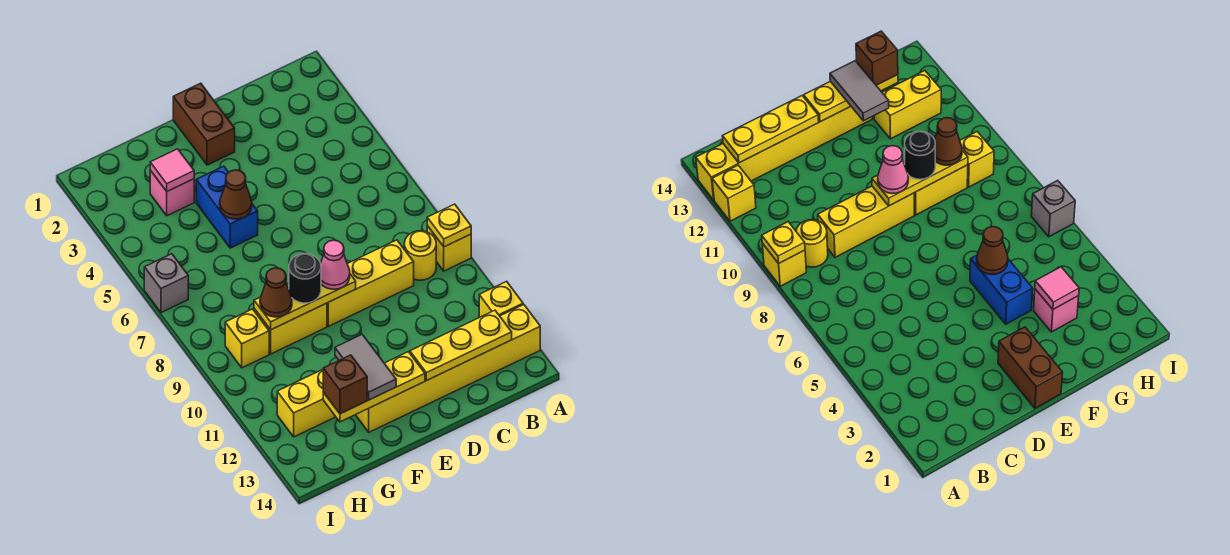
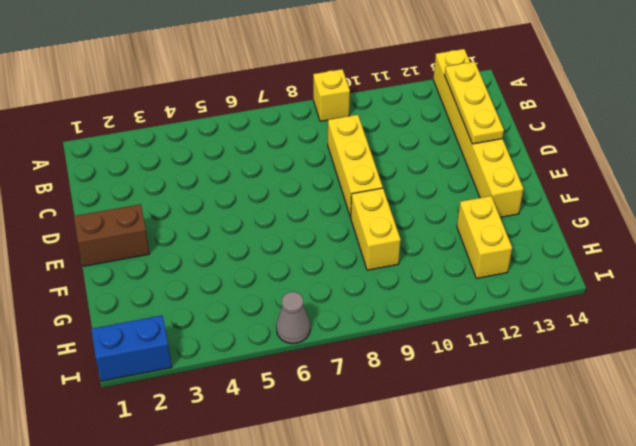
blue brick I1:I2 level 1 -> blue brick F4:F5 level 1
grey cone I6 level 1 -> grey brick I6 level 1
none -> yellow brick A12 level 1
none -> yellow round brick B9 level 1
none -> pink brick G3 level 1

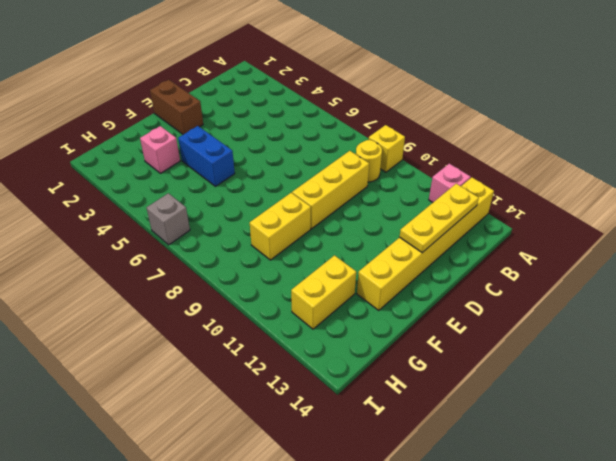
pink brick A12 level 1 -> yellow brick A12 level 1
none -> yellow brick H9 level 1
none -> yellow plate A9 level 2
none -> yellow plate E9:G9 level 2

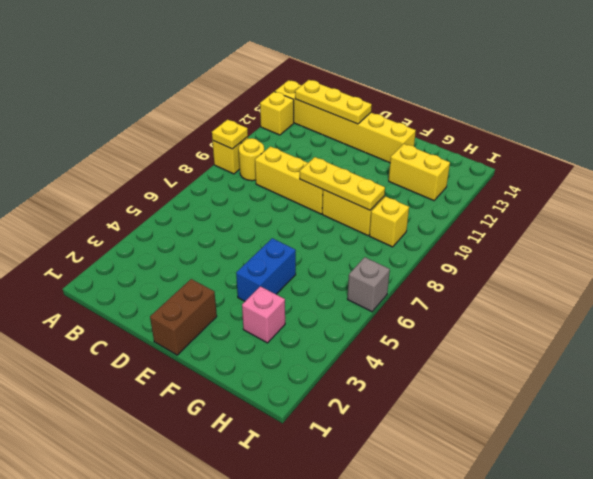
none -> yellow plate E13:G13 level 2
none -> brown cone F5 level 2
none -> pink tile G3 level 2

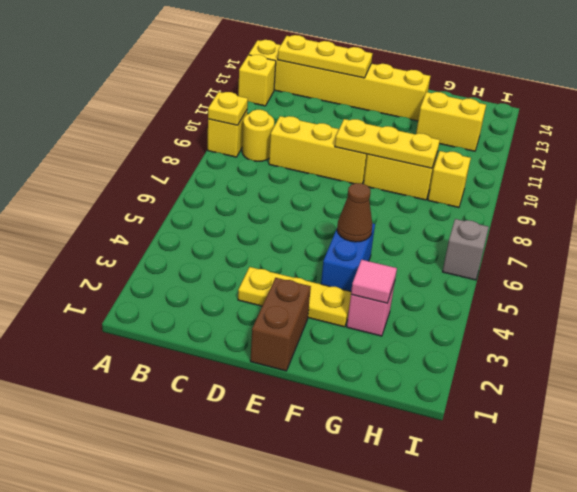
yellow plate D3:F3 level 1 -> yellow plate E13:G13 level 2
none -> pink cone E9 level 3
none -> black round brick F9 level 3
none -> grey tile F12:F13 level 3

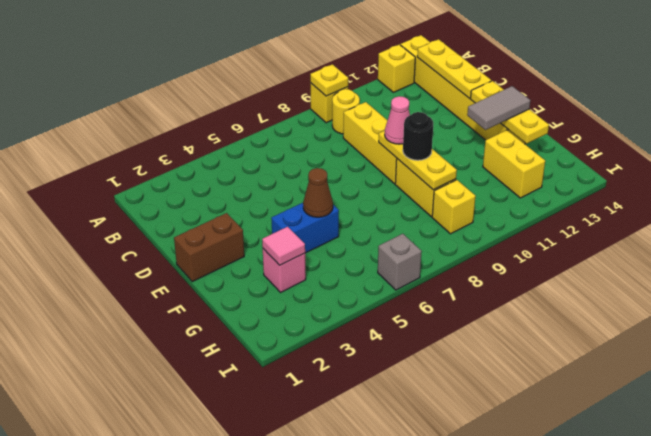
none -> brown cone G9 level 3
none -> brown brick G13 level 3

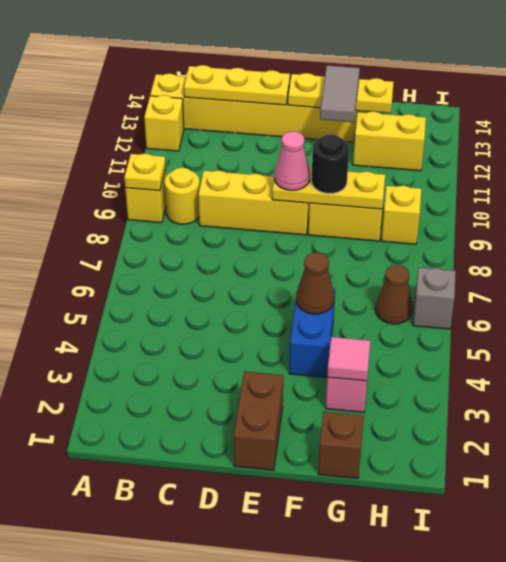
brown brick G1 level 1 -> brown brick G13 level 3
brown cone H6 level 1 -> brown cone G9 level 3

